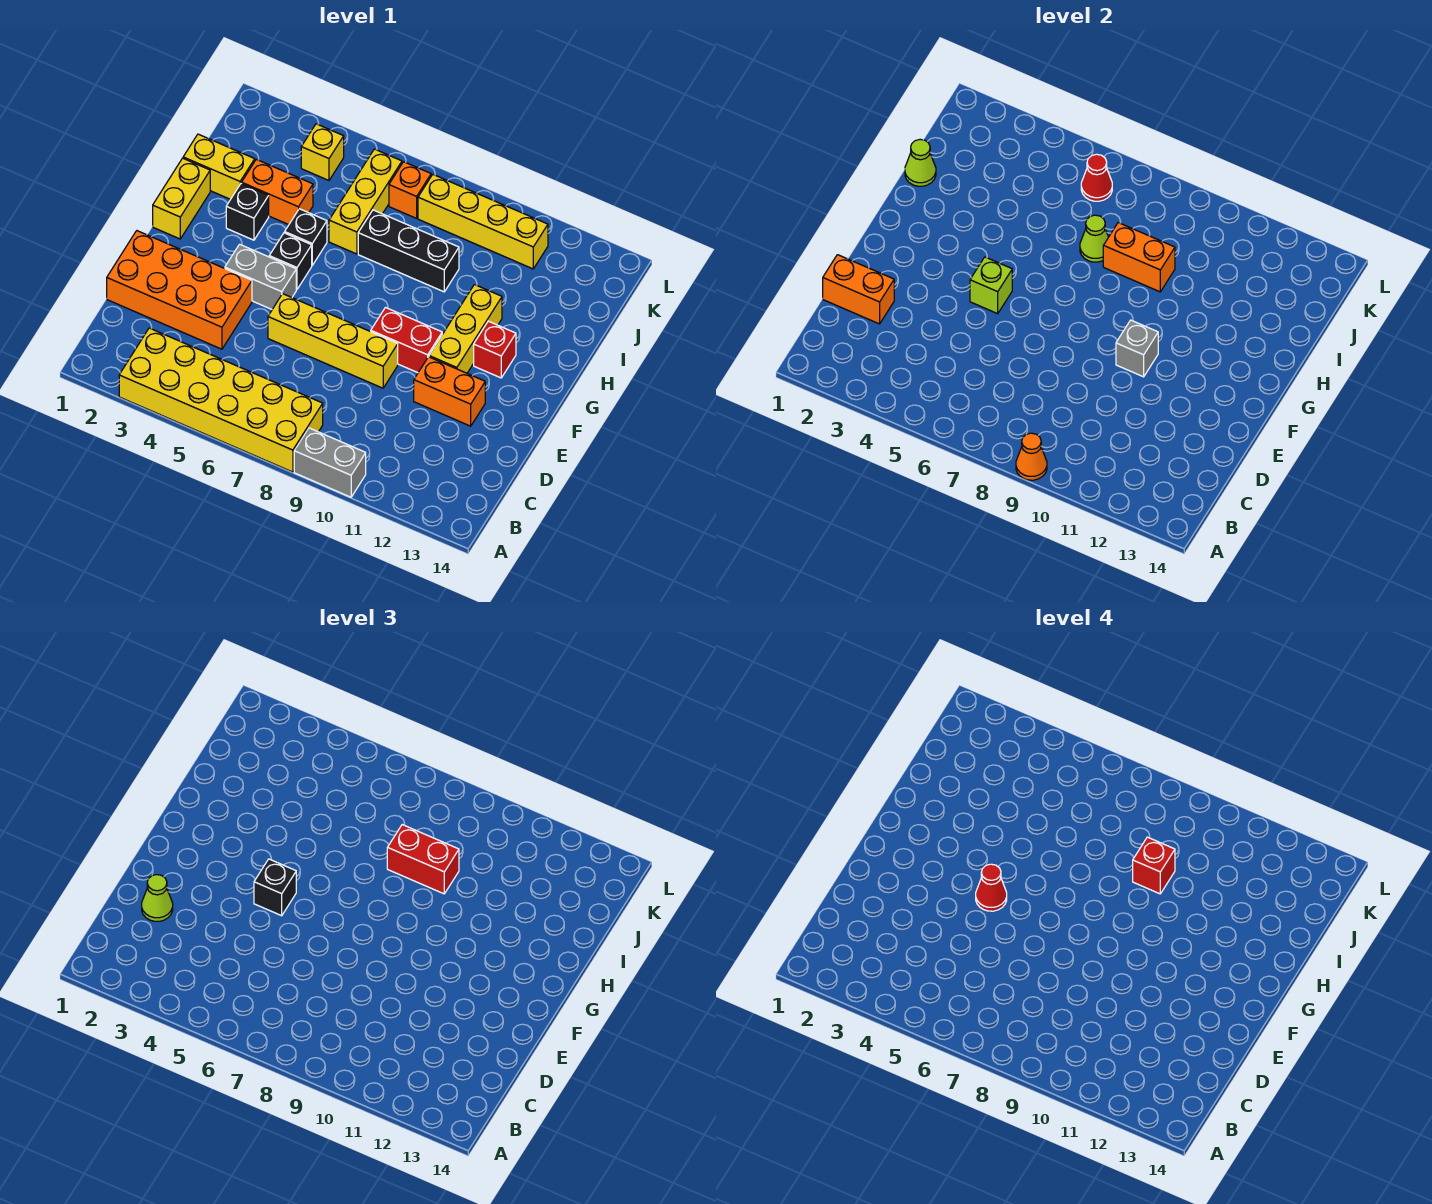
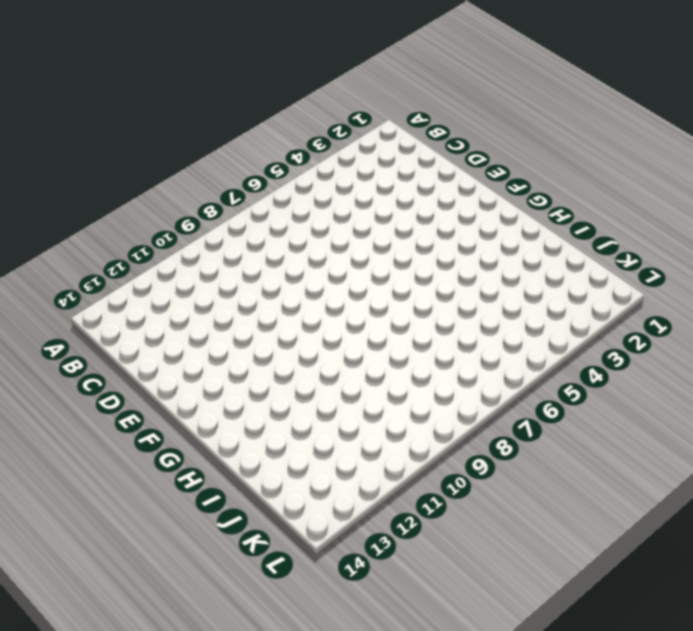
none -> yellow brick A3:B8 level 1
none -> grey brick A9:A10 level 1
none -> orange brick D1:E4 level 1
none -> yellow brick E6:E9 level 1

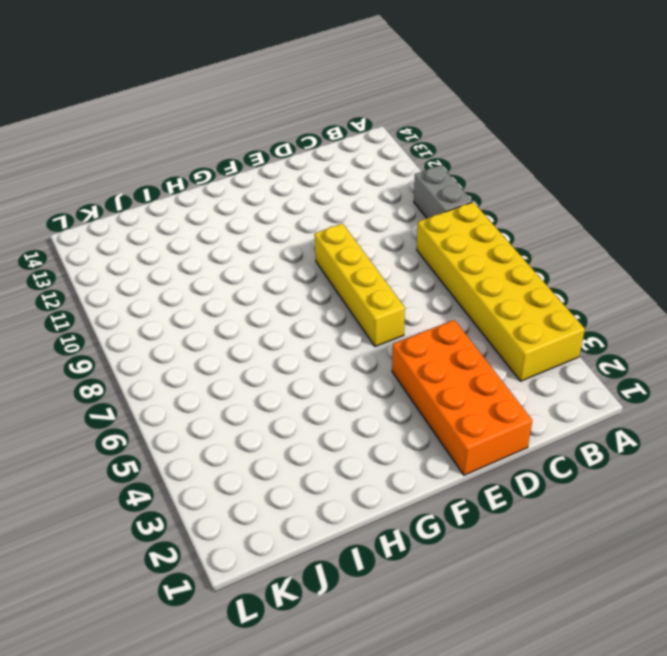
none -> orange brick E11:E12 level 1
none -> grey brick F4:F5 level 1
none -> red brick F9:F10 level 1
none -> yellow brick F11:H11 level 1

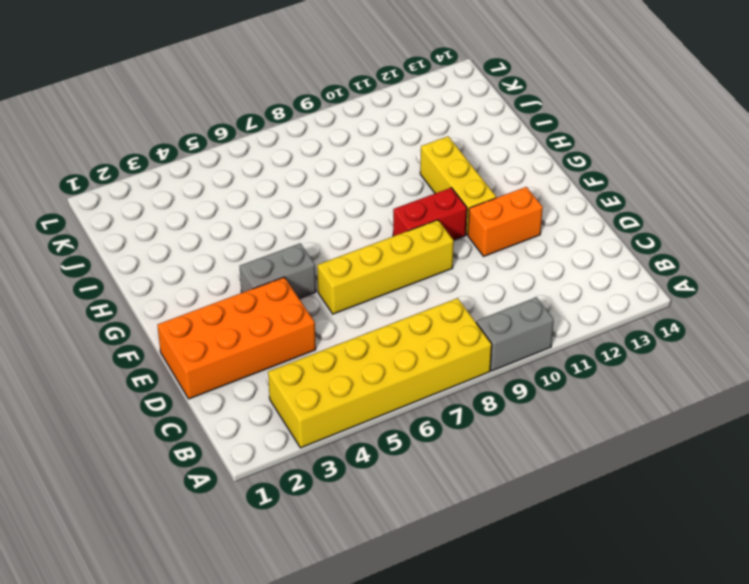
none -> yellow brick G1:H1 level 1
none -> black brick G5 level 1
none -> red brick G12 level 1
none -> black brick H3 level 1

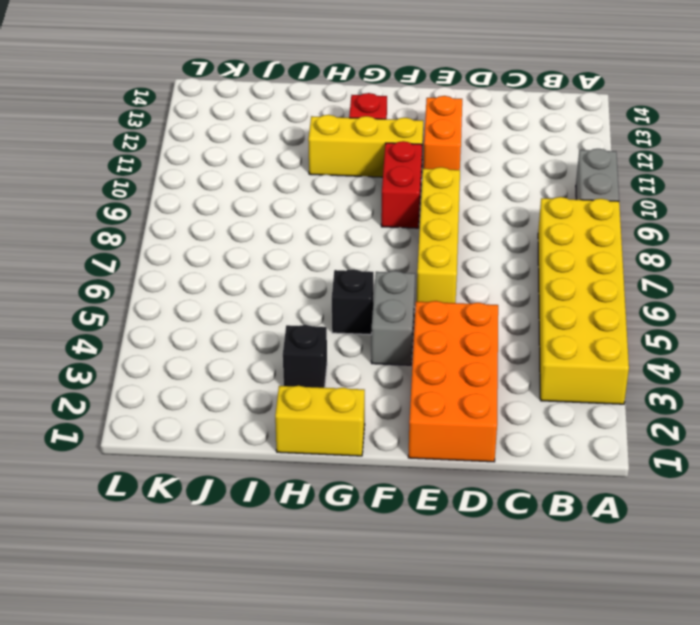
none -> black brick H5 level 1
none -> yellow brick I1:I2 level 1
none -> orange brick I3:I4 level 1
none -> yellow brick I6:K6 level 1

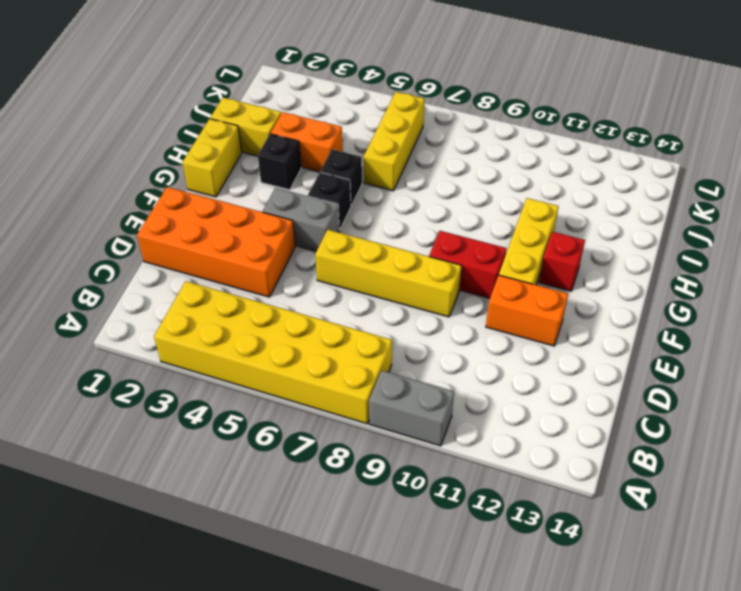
none -> black brick I7:I9 level 1
none -> yellow brick K4 level 1
none -> orange brick K7 level 1
none -> yellow brick K8:K11 level 1

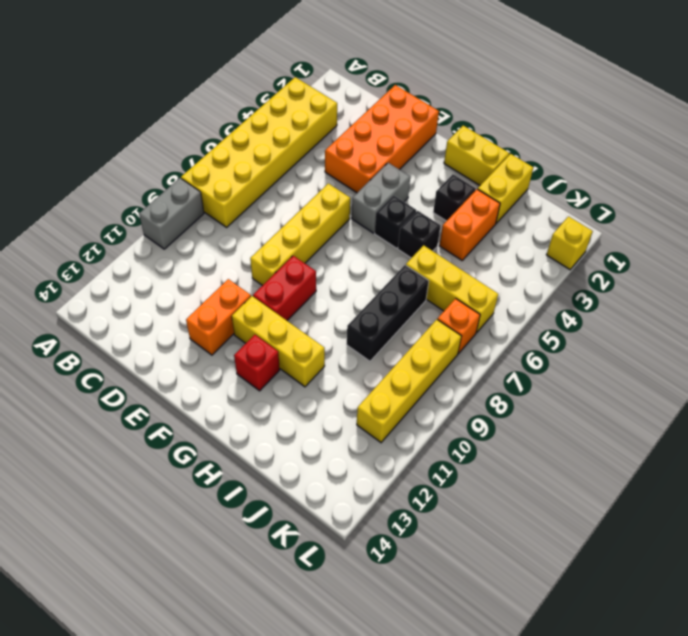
yellow brick L2 level 1 -> yellow brick K4 level 1
none -> orange cone A9 level 2
none -> orange brick D1:D2 level 2
none -> lime brick F5 level 2
none -> grey brick F10 level 2

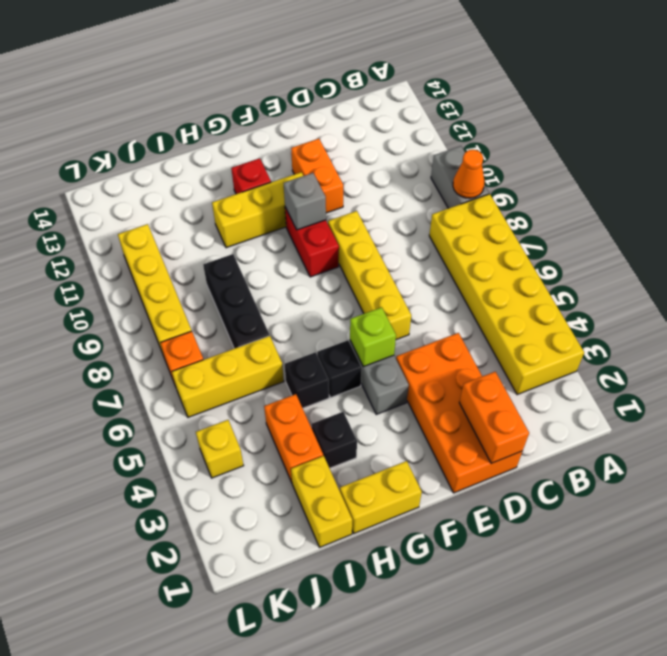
none -> lime cone I1 level 2
none -> lime cone I7 level 2
none -> orange brick I8:I9 level 2
none -> red cone K6 level 2

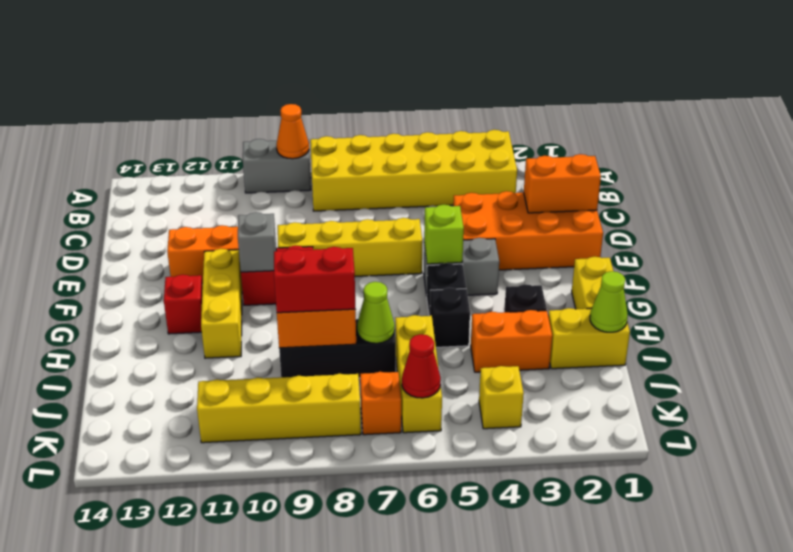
none -> lime cone D2 level 3
none -> black brick F5 level 3
none -> red cone F5 level 4
none -> red brick I9 level 4

